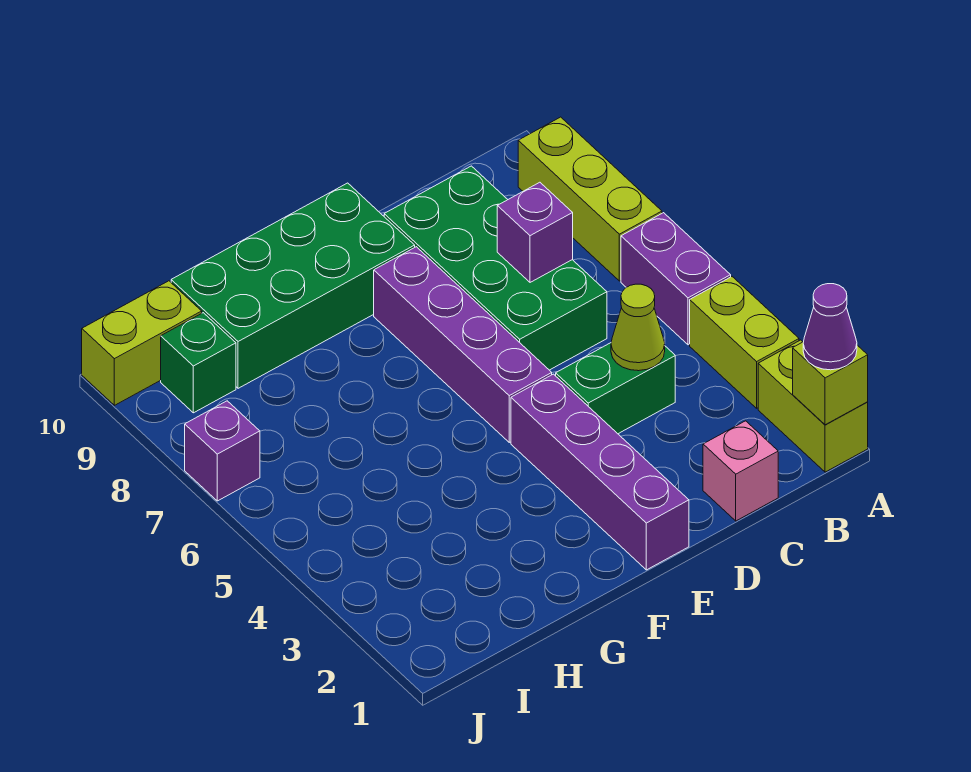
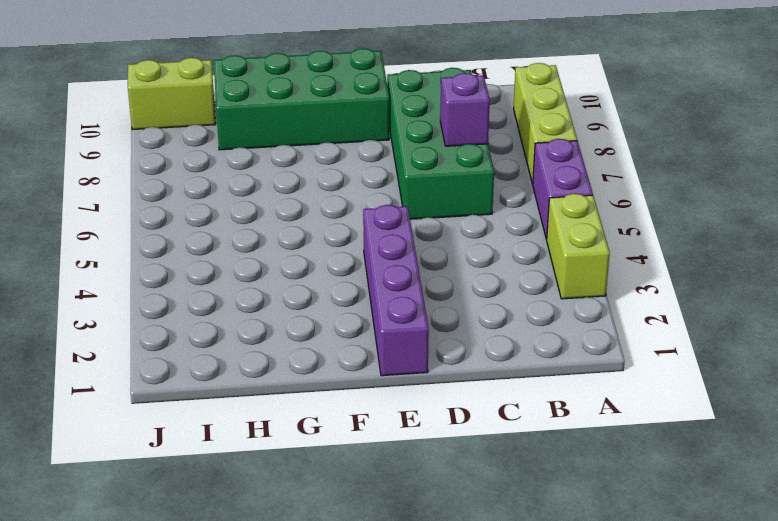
none -> lime brick A1:A2 level 1
none -> pink brick C1 level 1
none -> green brick C4:D4 level 1

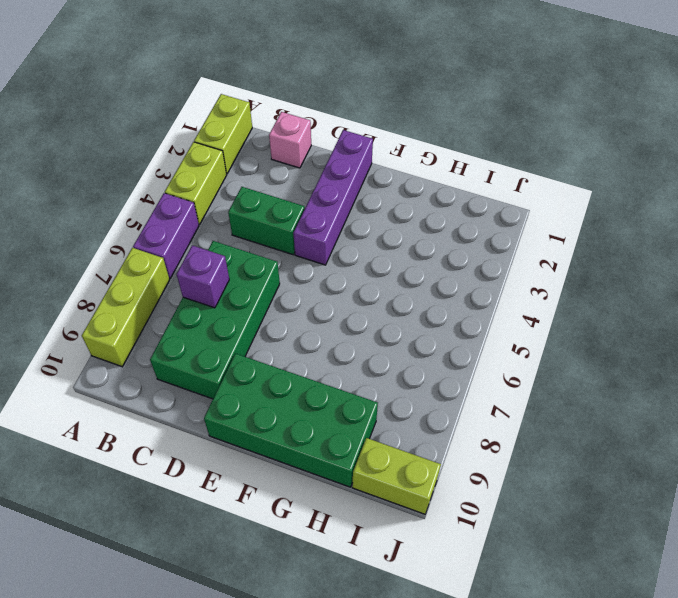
none -> purple brick E5:E8 level 1
none -> green brick I9 level 1
none -> purple brick J7 level 1

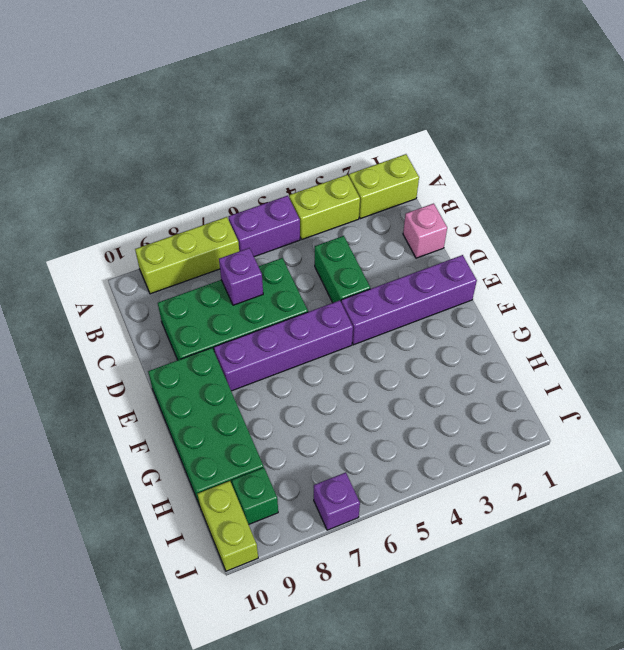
none -> lime brick A1 level 2
none -> lime cone C4 level 2
none -> purple cone A1 level 3

